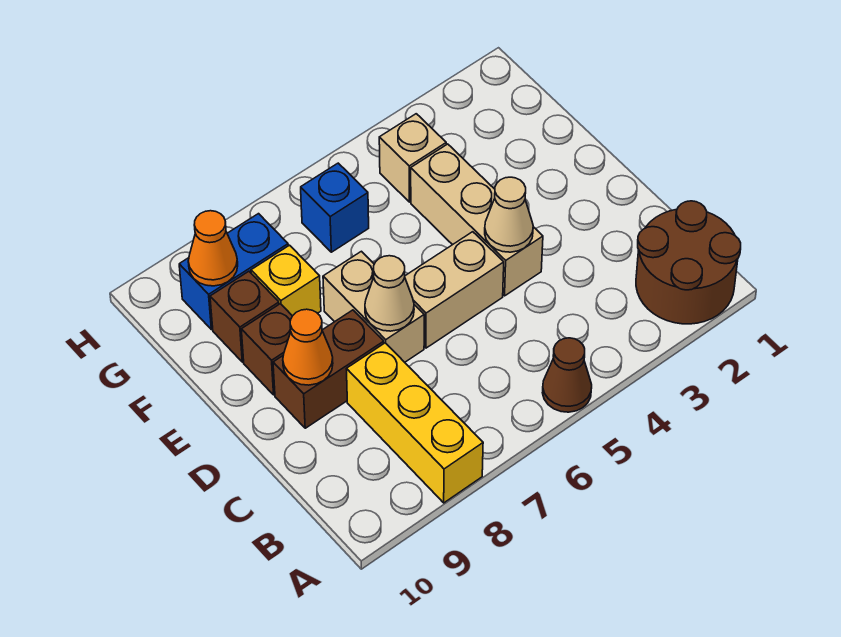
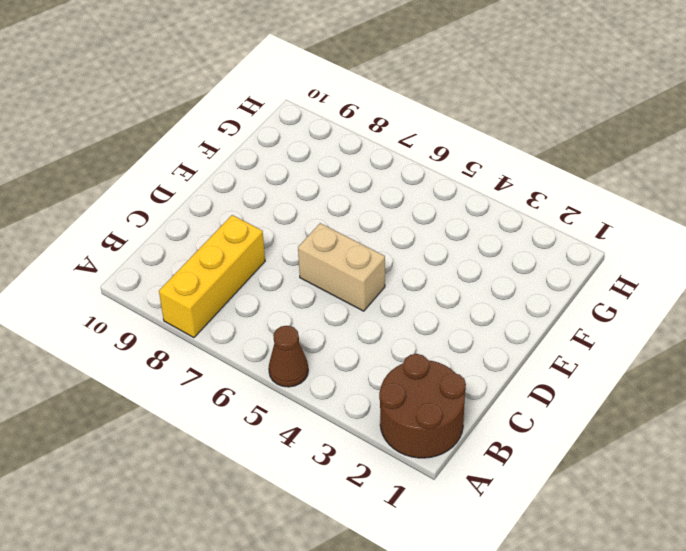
none -> tan brick D4:F4 level 1
none -> tan brick D7:E7 level 1
none -> brown brick D8:D9 level 1

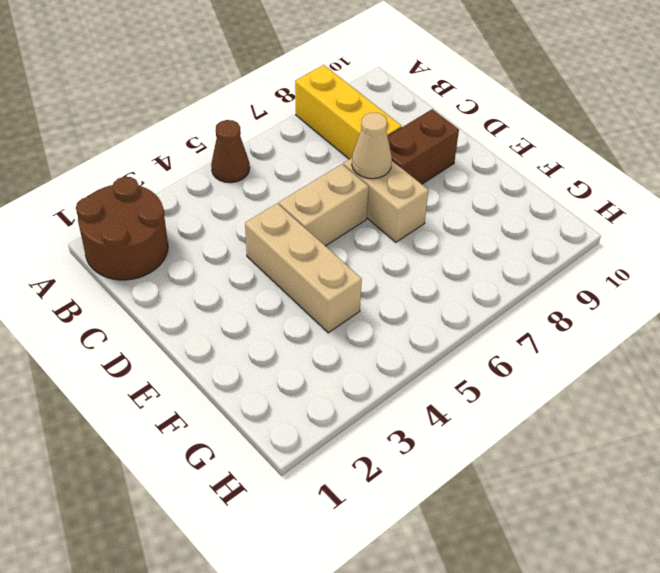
none -> brown brick E9 level 1
none -> yellow brick F8 level 1
none -> brown brick F9 level 1

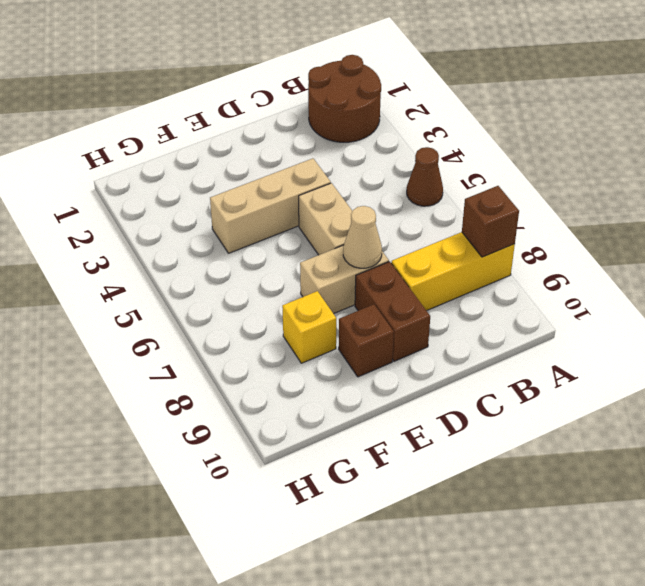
brown brick A8 level 2 -> brown brick F9 level 1
none -> tan brick G4 level 1
none -> blue brick G6 level 1
none -> blue brick G8:G9 level 1

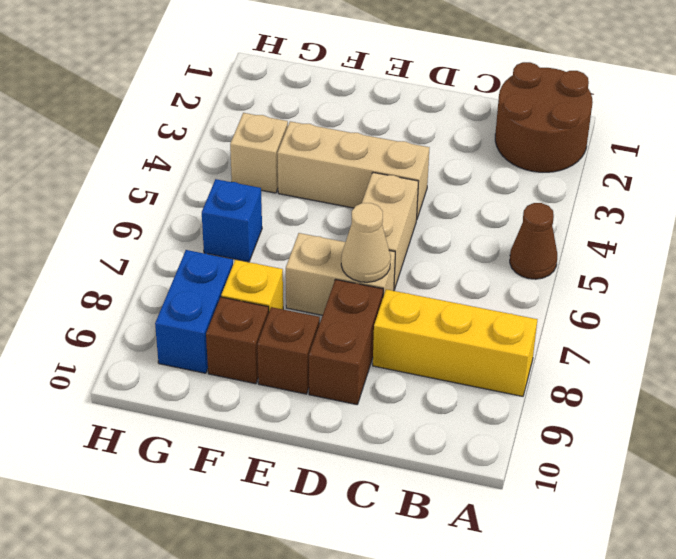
none -> tan cone D4 level 2
none -> orange cone D9 level 2
none -> orange cone G9 level 2

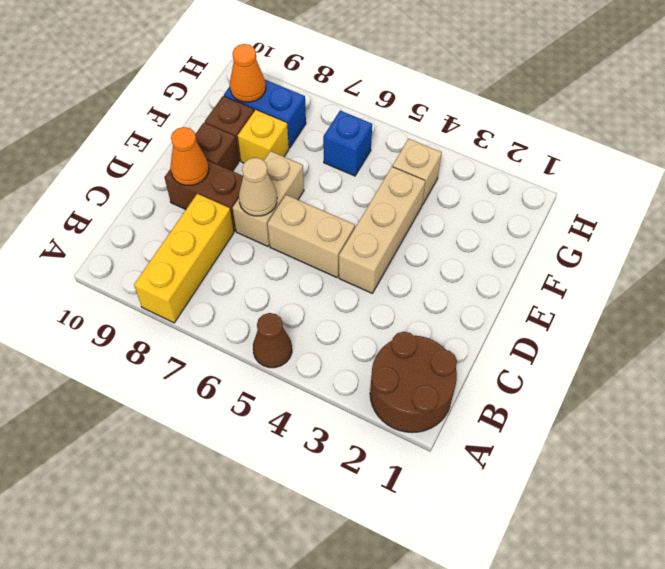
none -> tan cone D4 level 2

